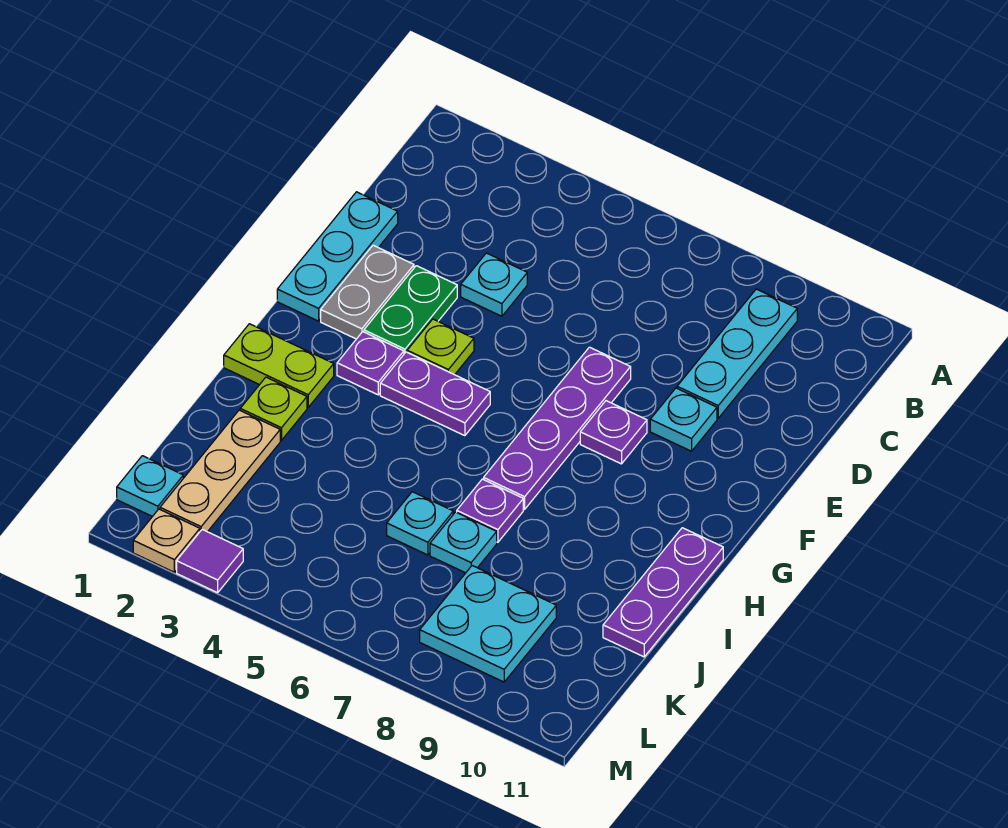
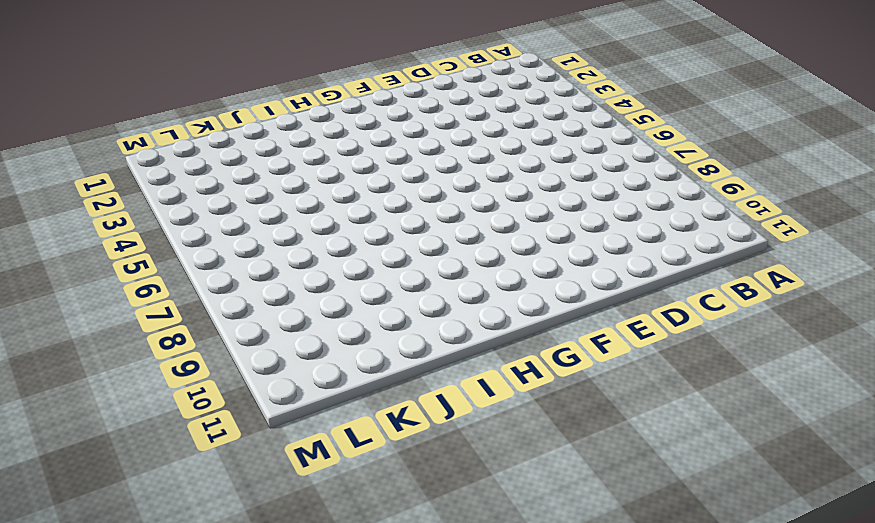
none -> cyan plate B9:D9 level 1
none -> cyan plate D1:F1 level 1
none -> cyan plate D4 level 1

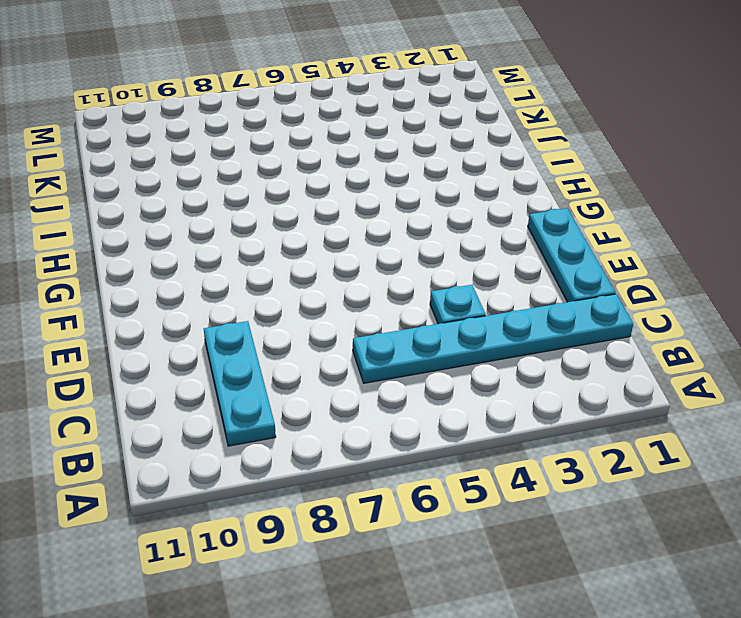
cyan plate C1:C6 level 1 -> none
none -> grey plate E2:F2 level 1
none -> green plate E3:F3 level 1
none -> purple plate E7:H7 level 1

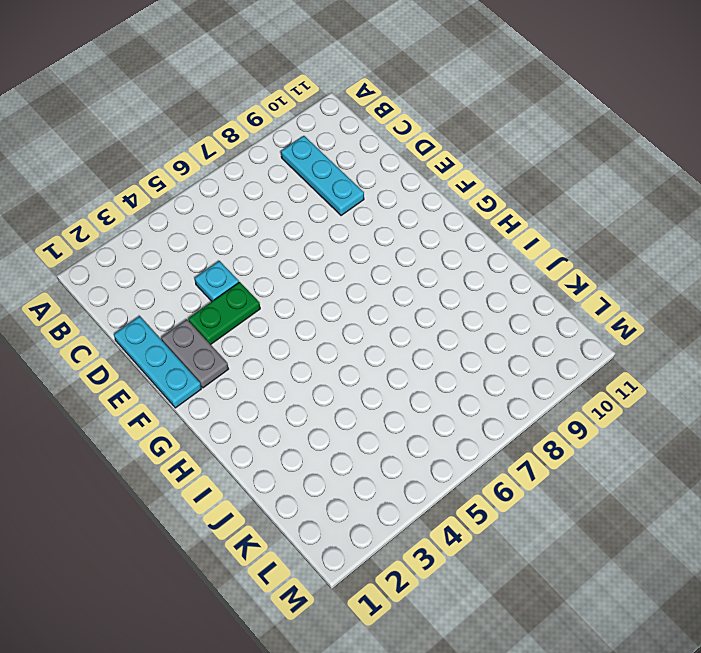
green plate E3:E4 level 1 -> green plate E3:F3 level 1
none -> purple plate E7:H7 level 1
none -> cyan plate E9 level 1
none -> lime plate F4 level 1

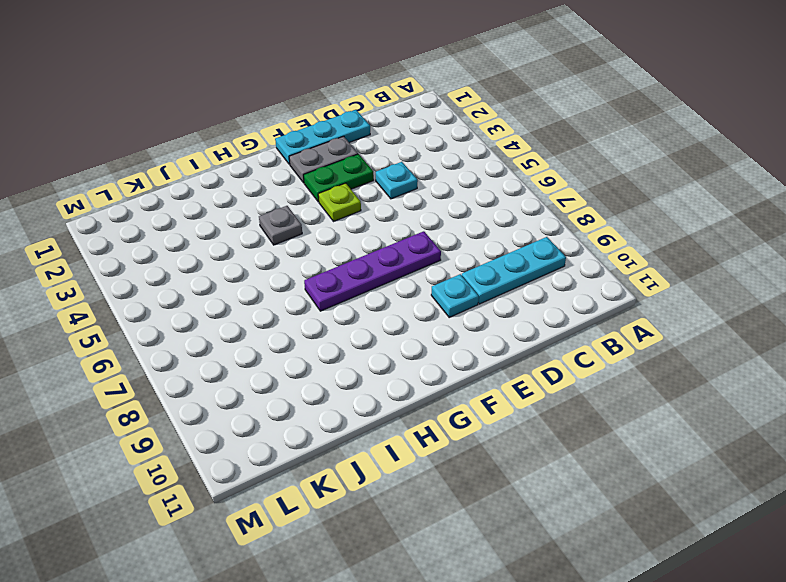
grey plate H4 level 1 -> none
none -> purple plate F8 level 1
none -> purple plate G3 level 1
none -> purple plate G4:G5 level 1

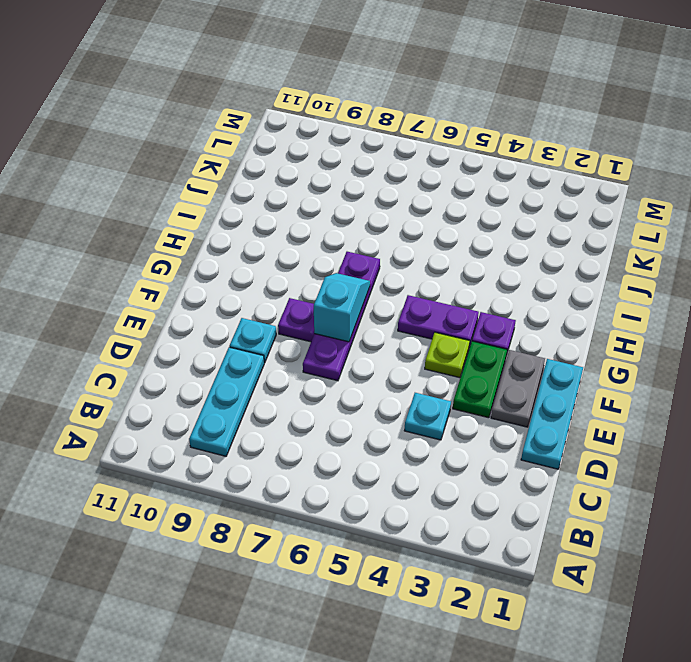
cyan slope F7:G7 level 2 top F -> none
none -> lime plate H1:H2 level 1
none -> purple plate H11:J11 level 1
none -> lime plate I2 level 1

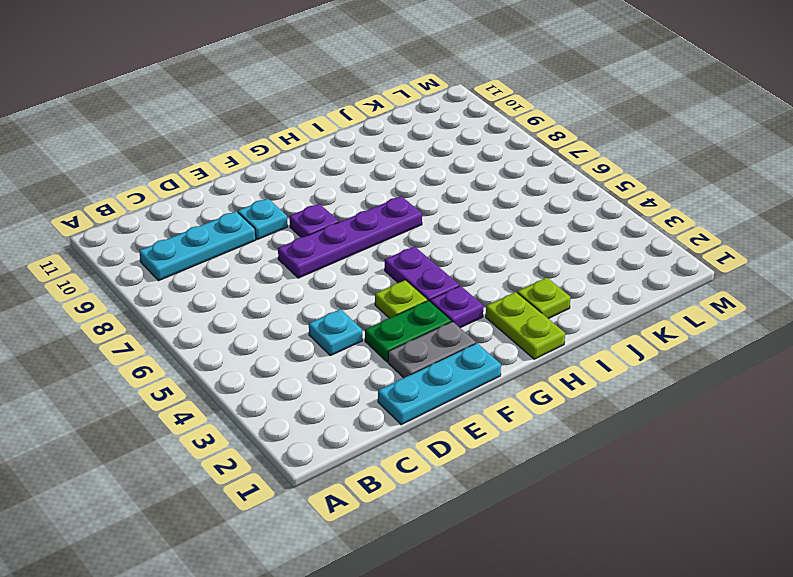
none -> purple plate H11:J11 level 1
none -> purple plate I7 level 1
none -> tan plate J2:L2 level 1

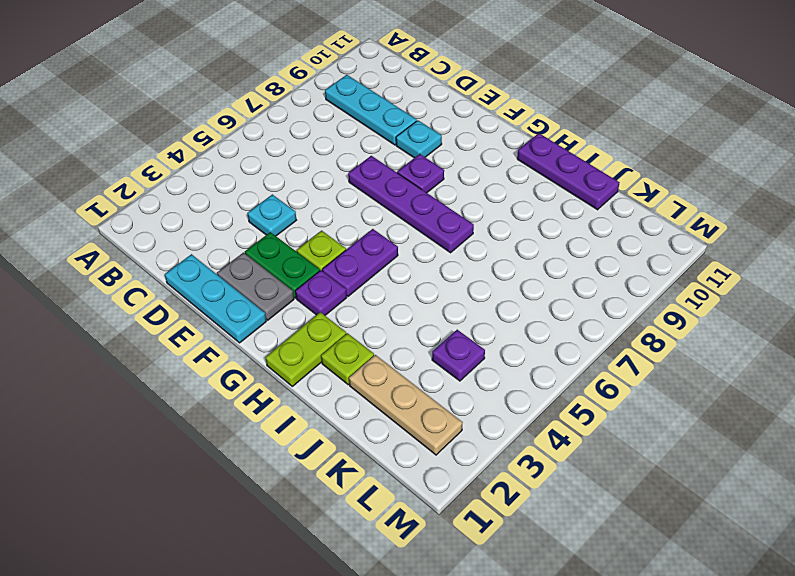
purple plate K4 level 1 -> purple plate I7 level 1
none -> cyan plate J6 level 1
none -> cyan plate J7 level 1
none -> cyan plate K8:L9 level 1

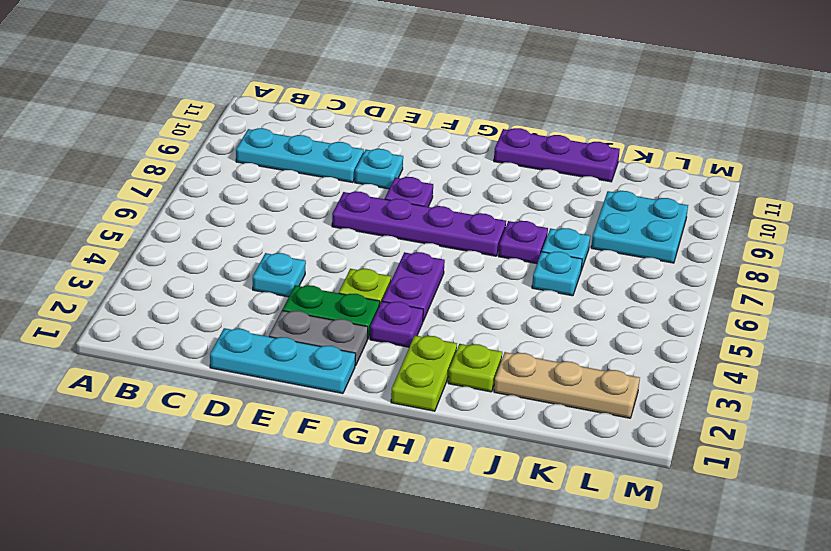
none -> cyan plate L1 level 1
none -> tan plate M2 level 1
none -> purple tile M3 level 1

